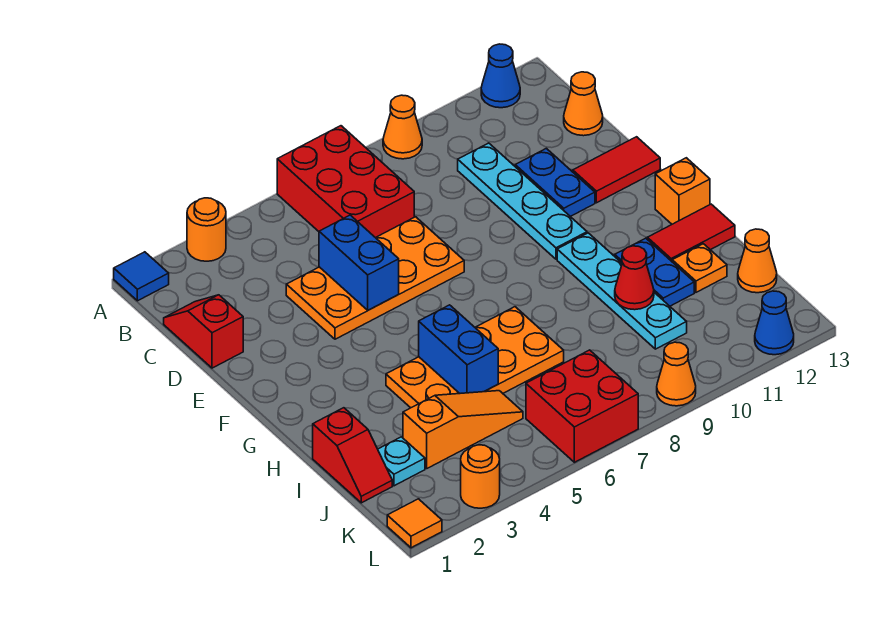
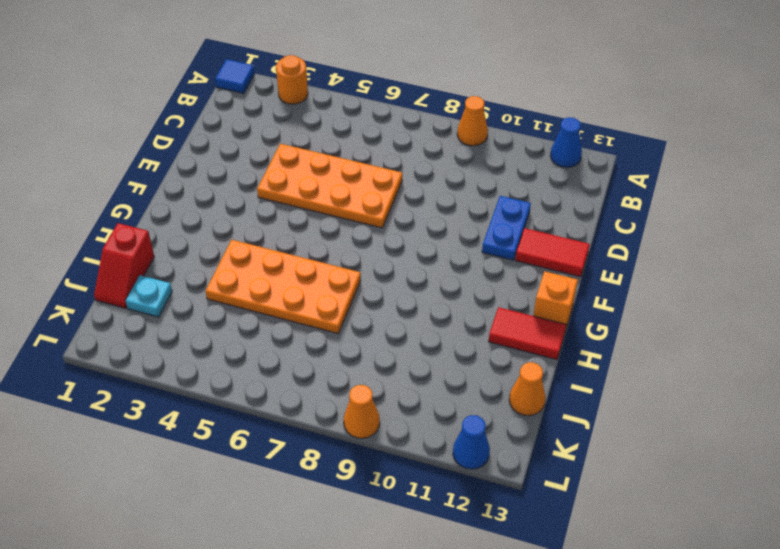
none -> red brick A6:C7 level 1
none -> red slope C1:D1 level 1 top D
none -> cyan plate C10:F10 level 1

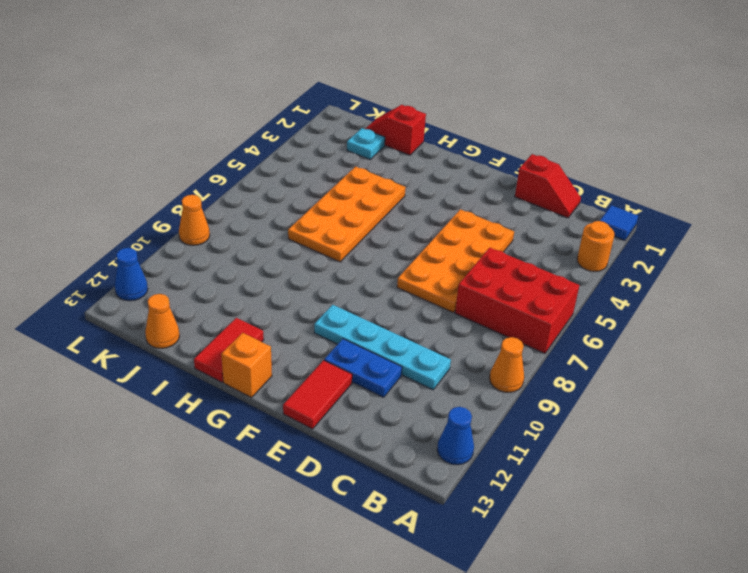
none -> orange cone C13 level 1
none -> cyan plate G10:J10 level 1
none -> blue plate H11:I11 level 1

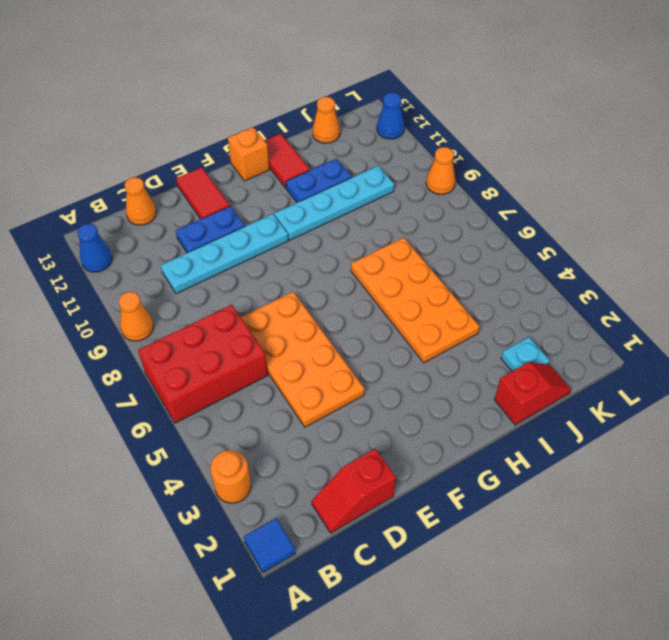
none -> orange plate I12 level 1
none -> orange slope J3:J5 level 1 top 3
none -> red brick K6:L7 level 1

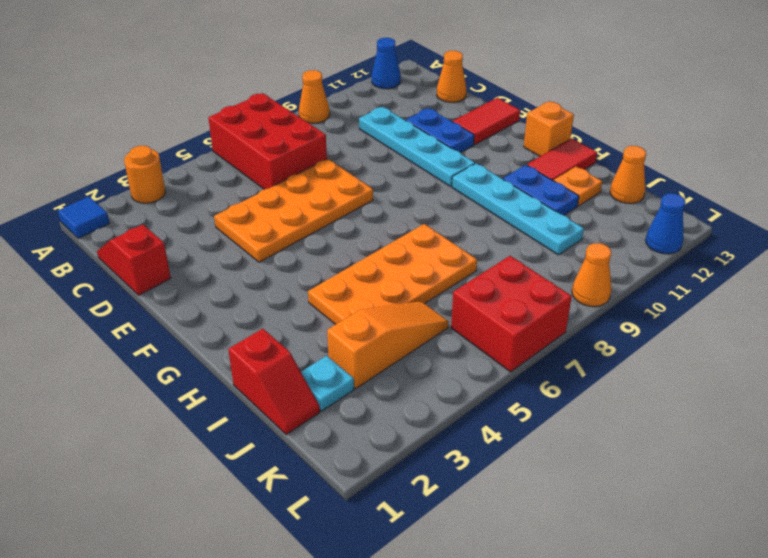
none -> orange tile L1 level 1
none -> orange round brick L3 level 1
none -> blue brick D5:E5 level 2

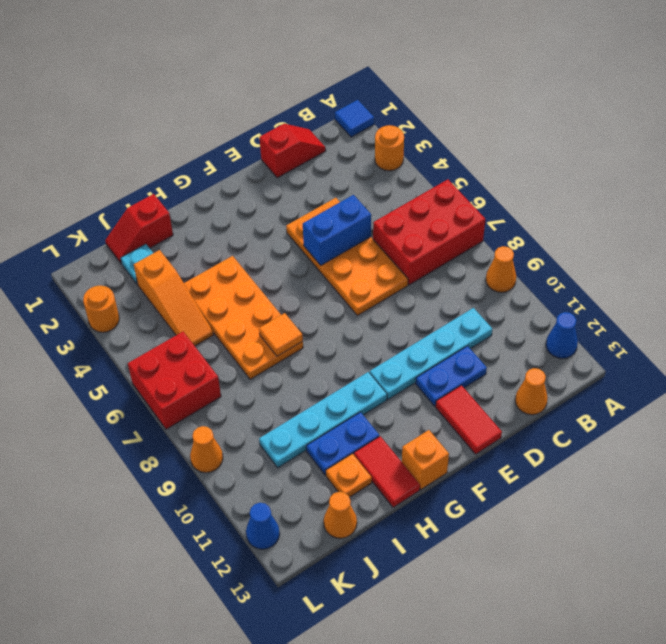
orange tile H7 level 2 -> orange tile L1 level 1
none -> blue brick H5:I5 level 2
none -> red cone I10 level 2

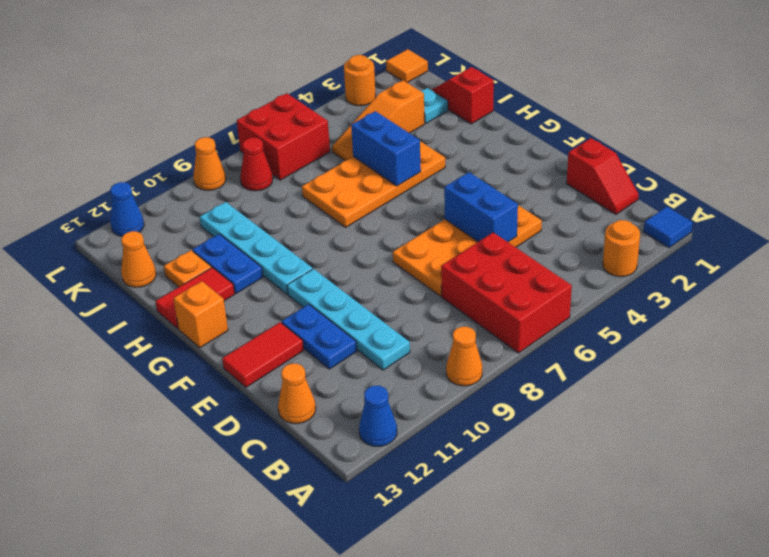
red cone K8 level 1 -> red cone I10 level 2

